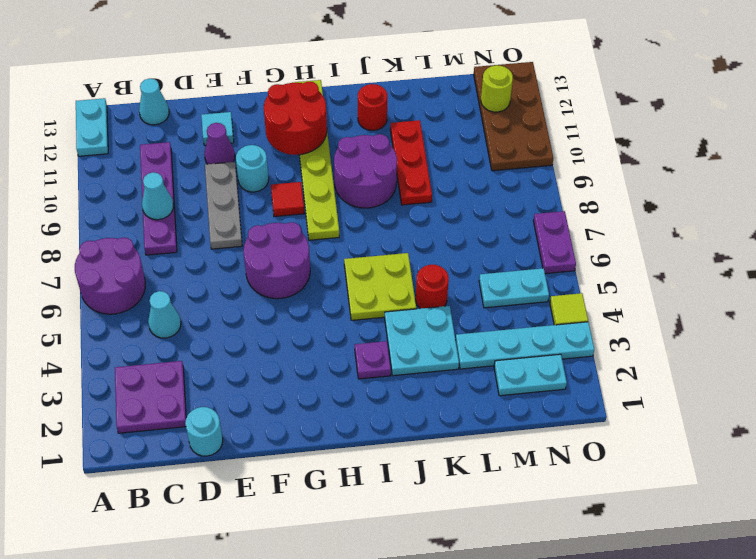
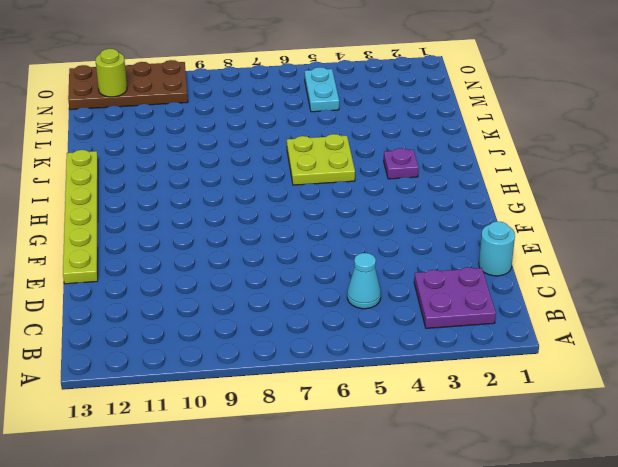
lime plate E13:J13 level 1 -> lime plate H8:H13 level 1
none -> purple round brick A6:B7 level 1
none -> cyan plate A12:A13 level 1
none -> purple plate C8:C11 level 1
none -> cyan cone C13 level 1

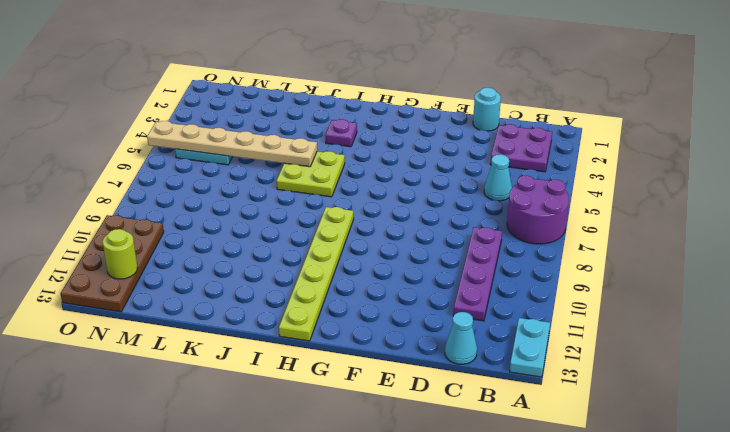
tan plate J5:O5 level 2 -> none
none -> grey plate E8:E10 level 1
none -> purple cone E11 level 1
none -> cyan tile E12 level 1
none -> purple round brick F6:G7 level 1

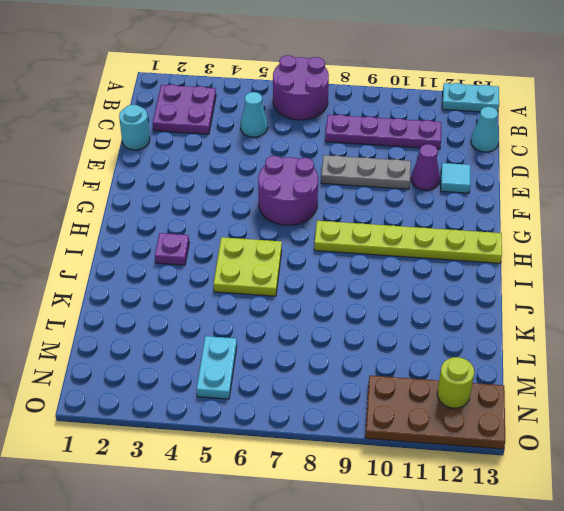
none -> cyan round brick F10 level 1
none -> red tile G9 level 1
none -> purple round brick I9:J10 level 1
none -> cyan plate J3:K4 level 1

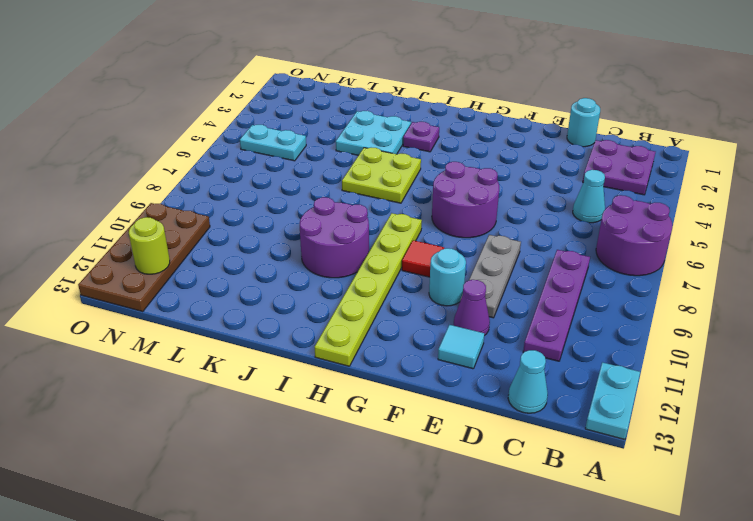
none -> red round brick J12 level 1
none -> red round brick K5 level 1
none -> red plate K9:K11 level 1
none -> cyan plate L3:O3 level 1

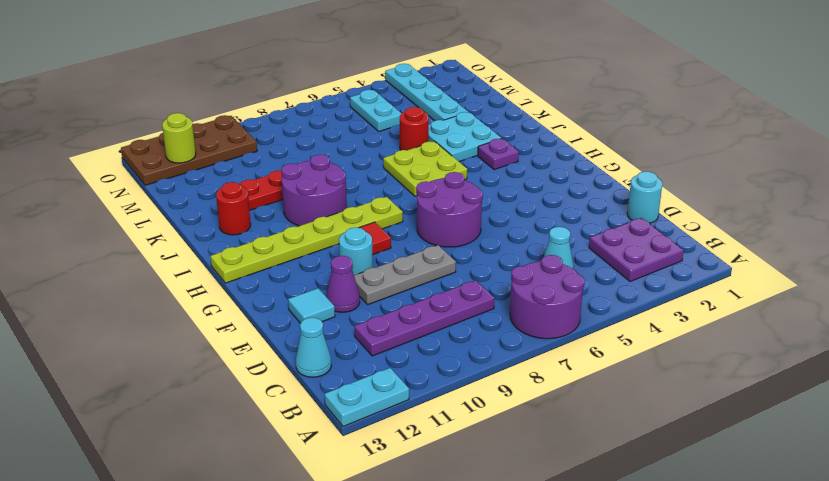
none -> cyan plate M2:N2 level 1
none -> lime tile O4 level 1
none -> purple plate O6:O7 level 1
none -> cyan cone C9 level 2

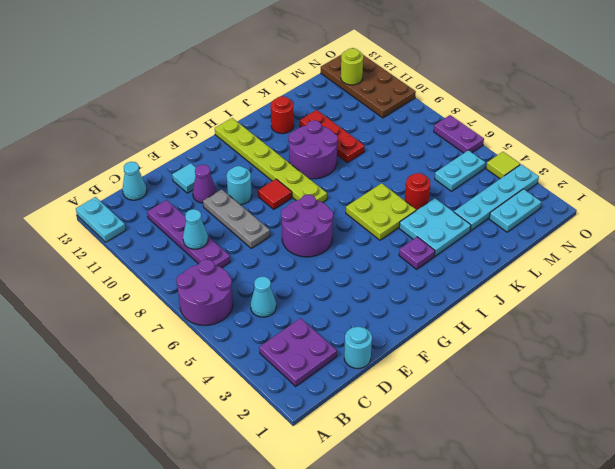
none -> red round brick G11:H12 level 2

